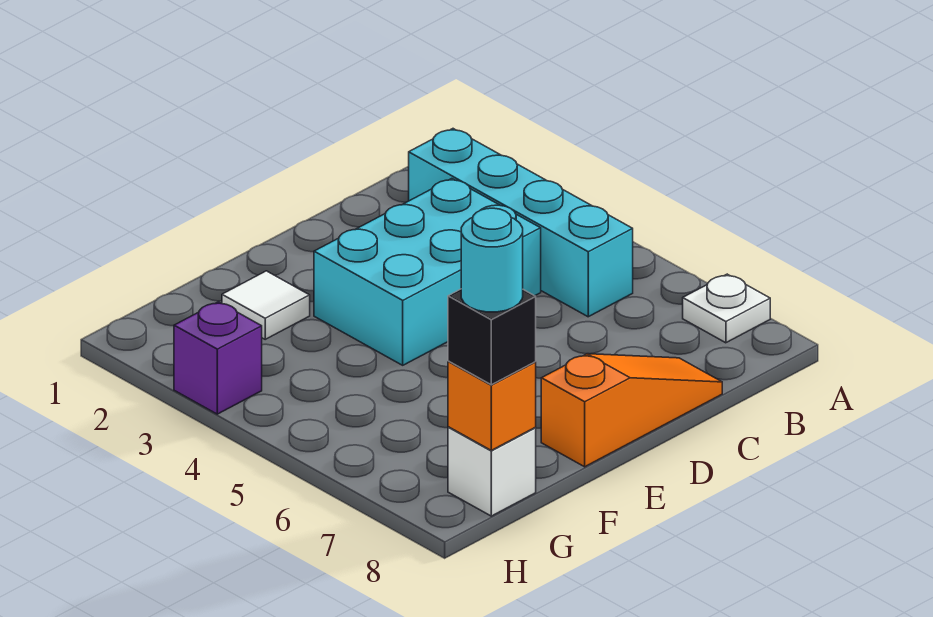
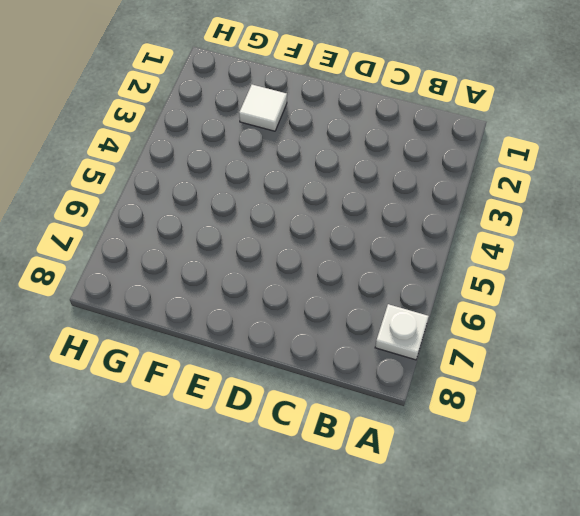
none -> cyan brick B2:B5 level 1
none -> cyan brick C3:E4 level 1

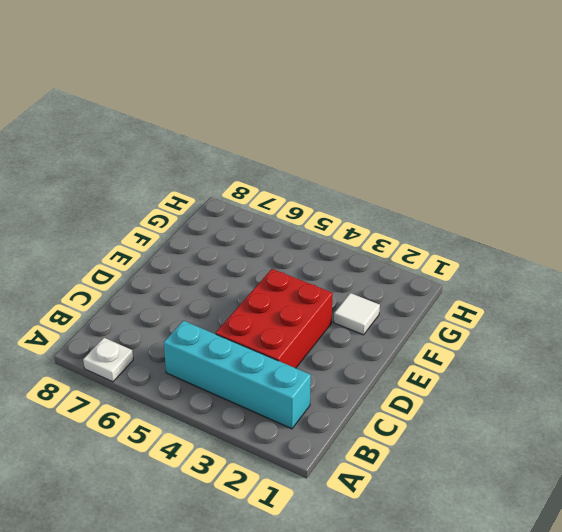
red brick C3:E4 level 1 -> cyan brick C3:E4 level 1
none -> orange slope C8:E8 level 1 top E
none -> white brick G8 level 1

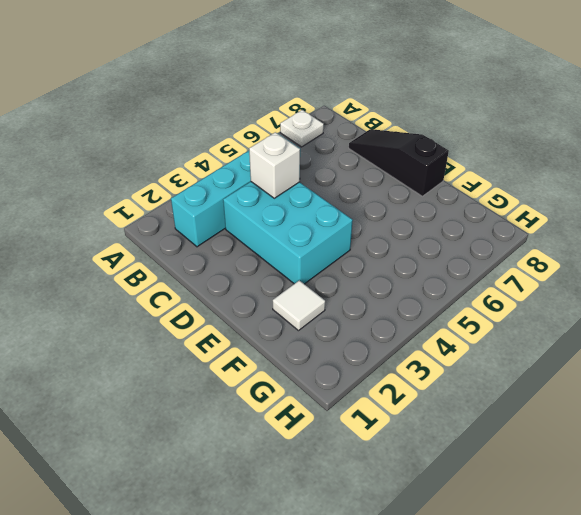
white brick C4 level 2 -> white brick G8 level 1
black slope C8:E8 level 1 top E -> orange slope C8:E8 level 1 top E
none -> purple brick H3 level 1
none -> orange brick G8 level 2

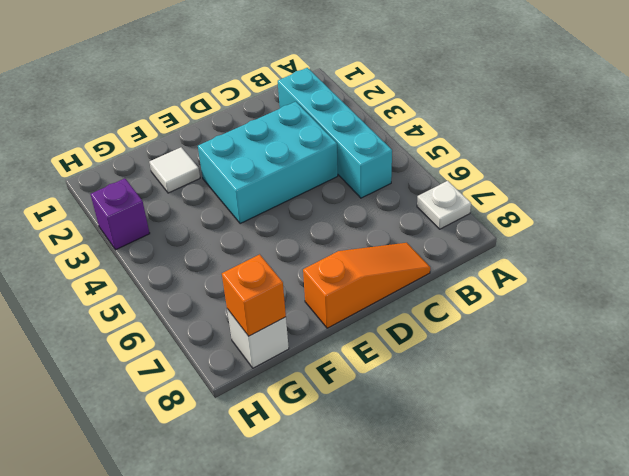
none -> black brick G8 level 3
none -> cyan round brick G8 level 4

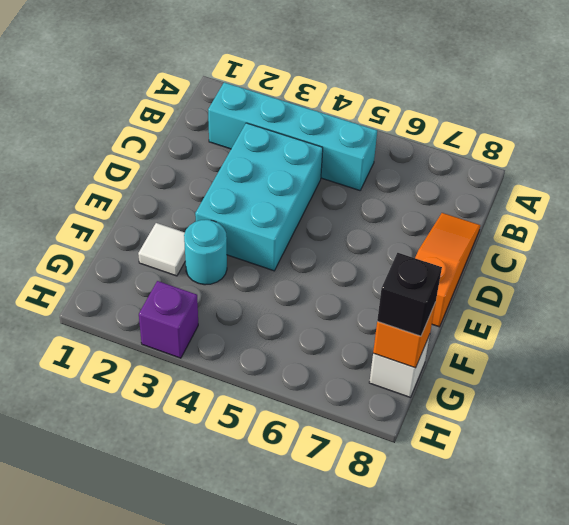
cyan round brick F3 level 1 -> cyan round brick G8 level 4
none -> white plate A7 level 1

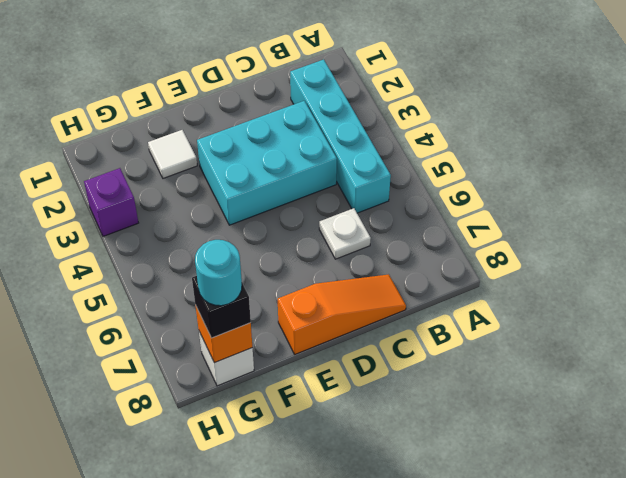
white plate C6 level 1 -> white plate A7 level 1

